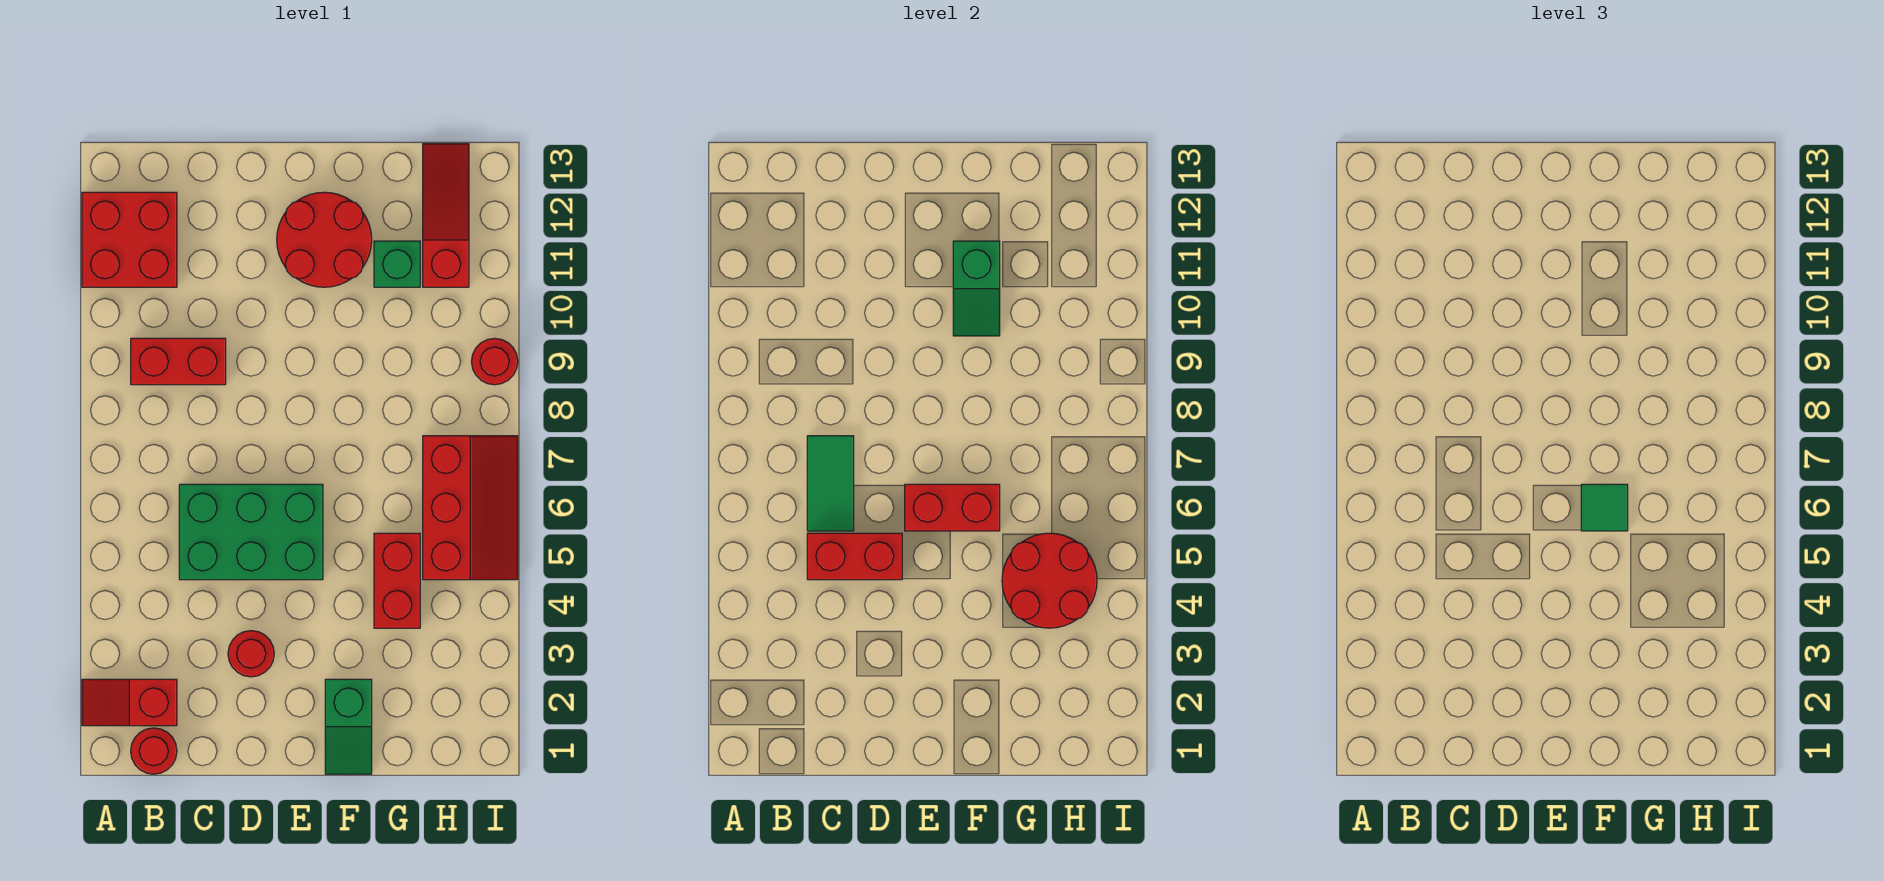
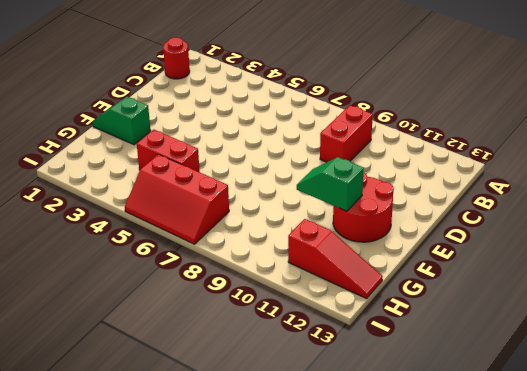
none -> red slope A2:B2 level 1 top B
none -> red brick A11:B12 level 1
none -> green brick C5:E6 level 1

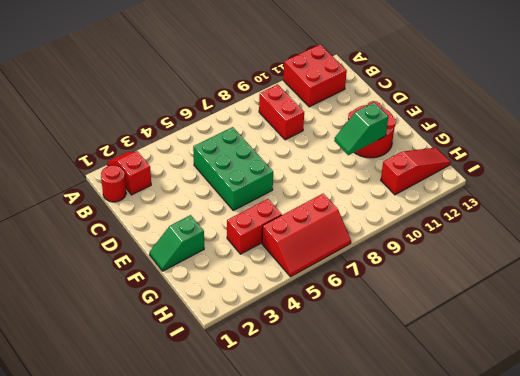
none -> red round brick D3 level 1
none -> green brick G11 level 1
none -> red round brick I9 level 1

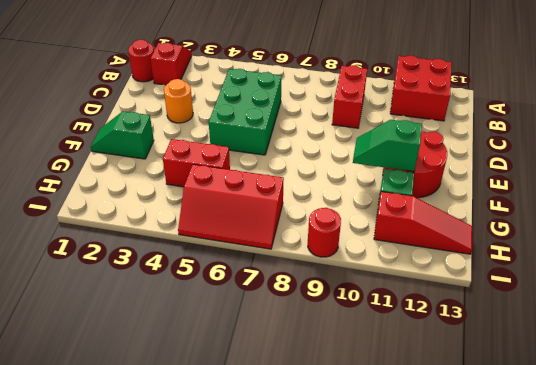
orange round brick D3 level 1 -> red round brick D3 level 1
none -> red brick C5:D5 level 2
none -> green tile C6:C7 level 2
none -> red brick E6:F6 level 2

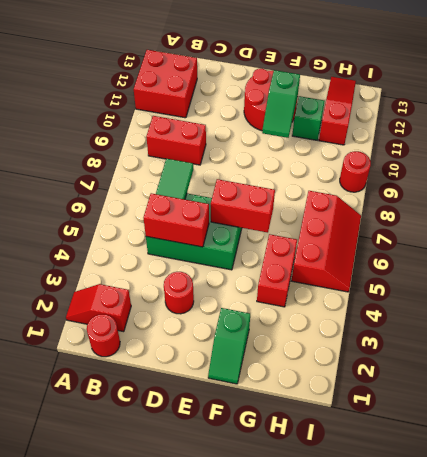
none -> red round brick G4:H5 level 2
none -> green tile F6 level 3

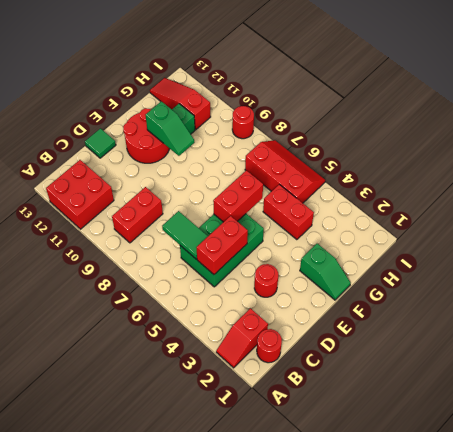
green tile D13 level 1 -> green tile F6 level 3
none -> red round brick G4:H5 level 2

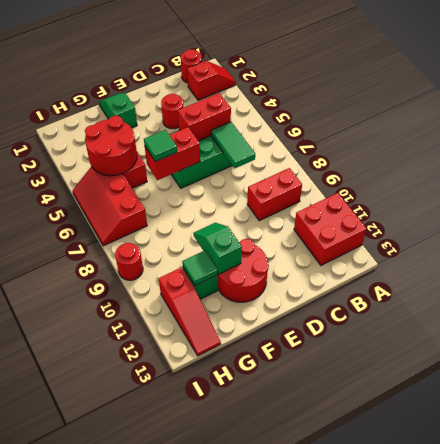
green tile G11 level 2 -> none

